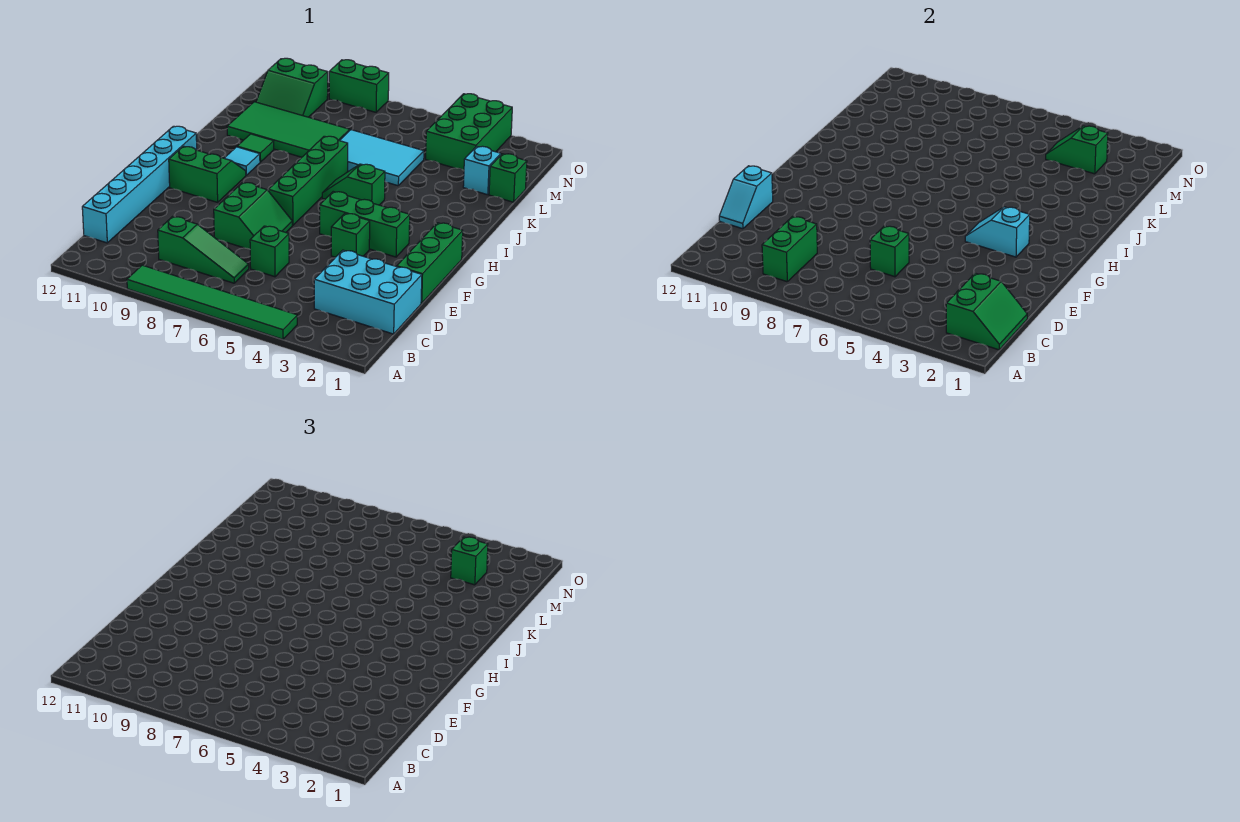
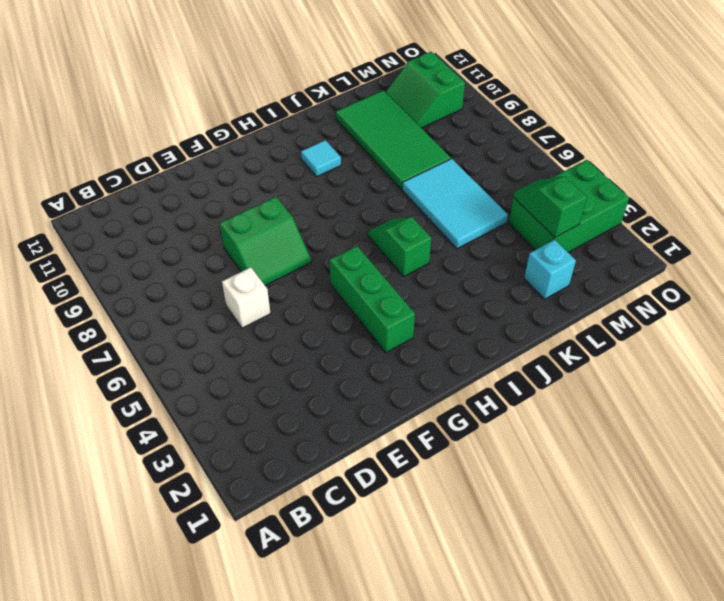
white brick D6 level 1 -> green brick D6 level 1
none -> green tile A4:A9 level 1
none -> cyan brick C1:D3 level 1
none -> green slope C7:C9 level 1 top 9

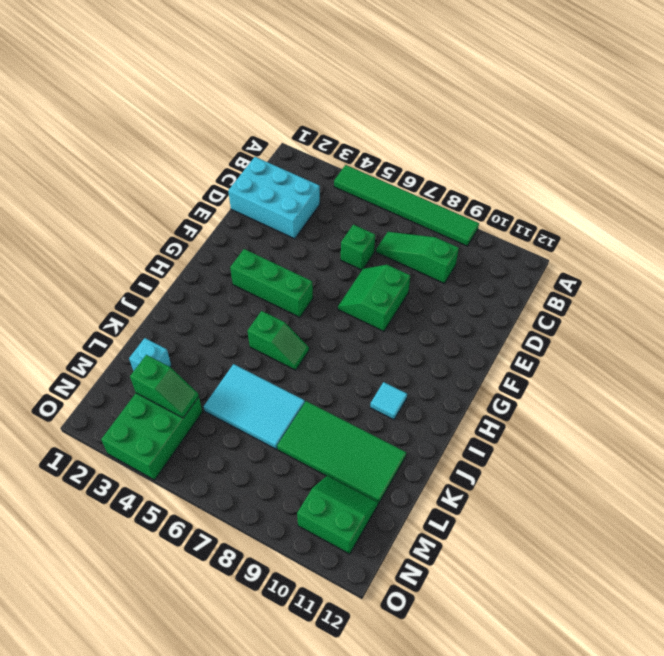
none -> cyan brick C12:H12 level 1
none -> green brick E1:G1 level 1
none -> green brick F4 level 1

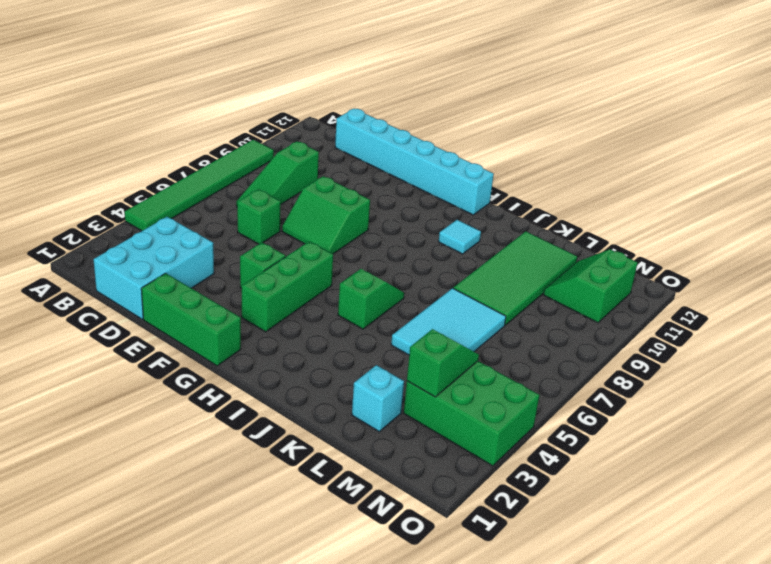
none -> green brick G7:J7 level 1
none -> green slope G10:H11 level 1 top G
none -> green tile J10 level 1

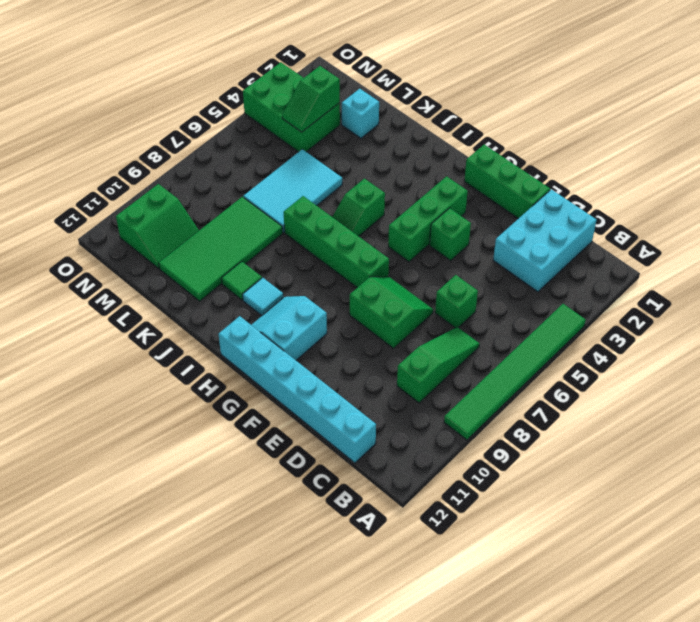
cyan slope G10:H11 level 1 top G -> green slope G10:H11 level 1 top G
none -> green brick L1 level 1
none -> green brick O8:O9 level 1
none -> green slope B1:C2 level 2 top 2

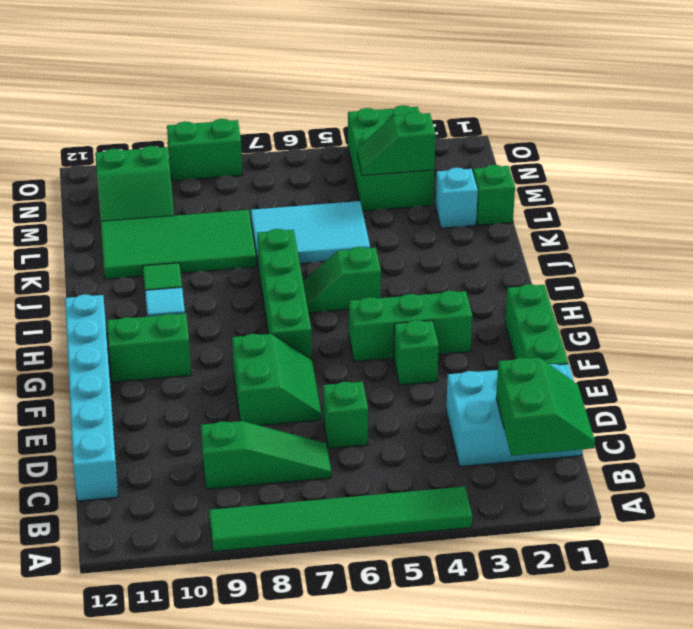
none -> green brick B9:C9 level 2
none -> green brick D6 level 2
none -> cyan slope D12:E12 level 2 top E

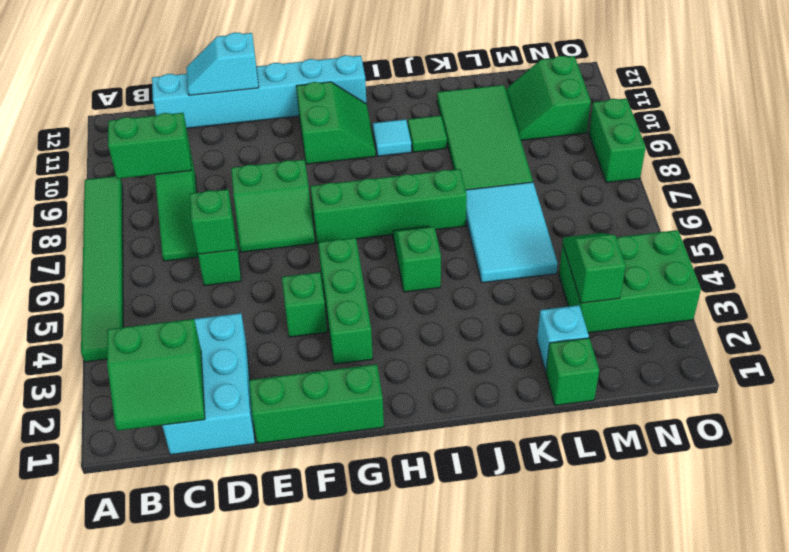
none -> cyan slope G3:G4 level 2 top 3
none -> green brick M3 level 3

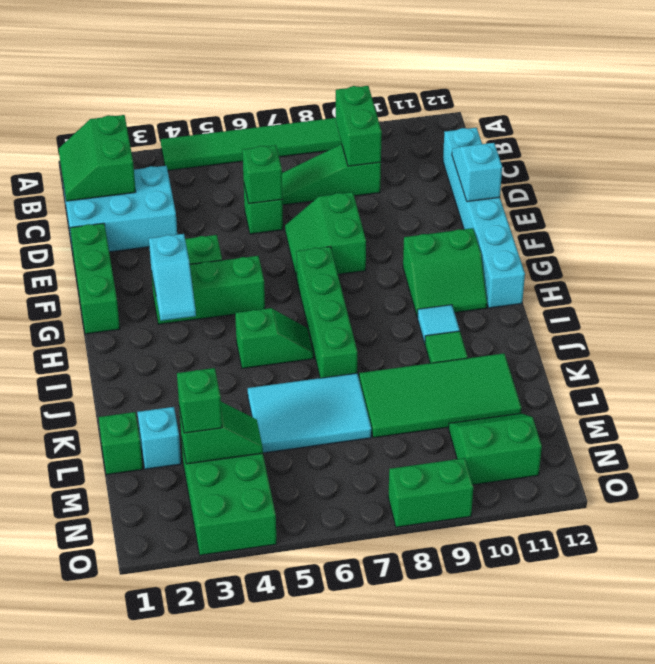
cyan slope G3:H3 level 2 top G -> cyan slope G3:G4 level 2 top 3

